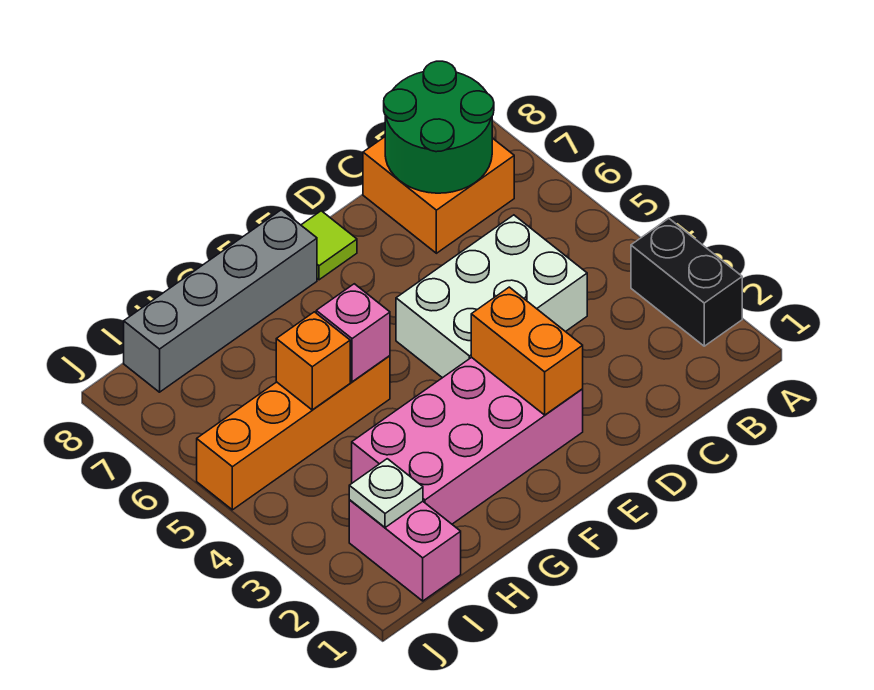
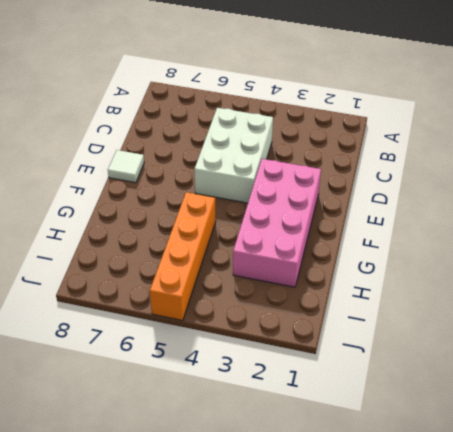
white tile E8 level 1 -> lime tile E8 level 1
none -> black brick A2:A3 level 1
none -> orange brick B7:C8 level 1
none -> grey brick F8:I8 level 1

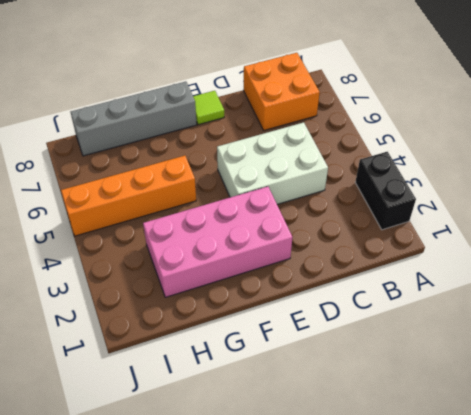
none -> pink brick I1:I2 level 1
none -> green round brick B7:C8 level 2
none -> orange brick E2:E3 level 2

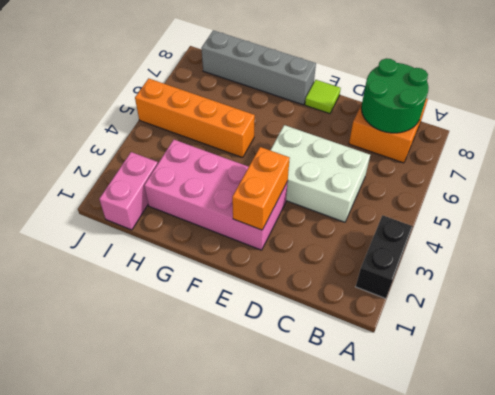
none -> pink brick G5 level 2
none -> orange brick H5 level 2
none -> white plate I2 level 2

